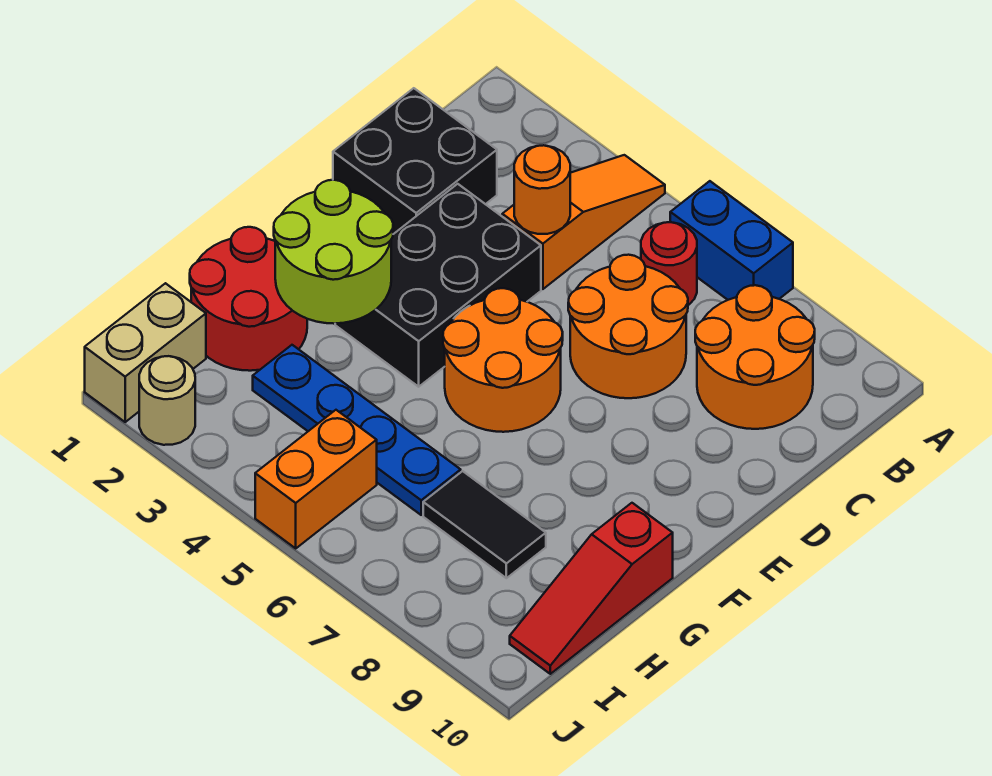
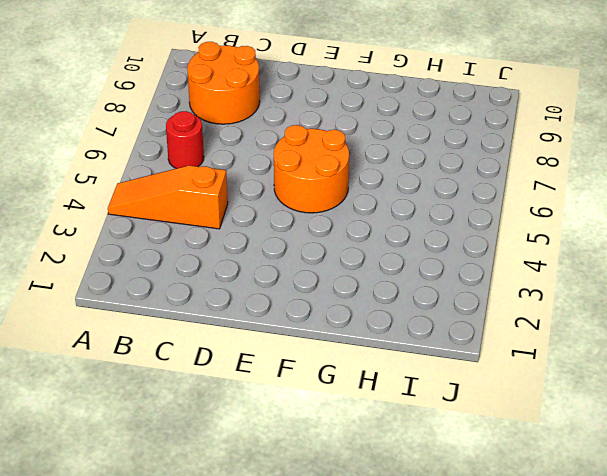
none -> blue brick A6:A7 level 1
none -> black brick C1:D2 level 1
none -> orange round brick C6:D7 level 1

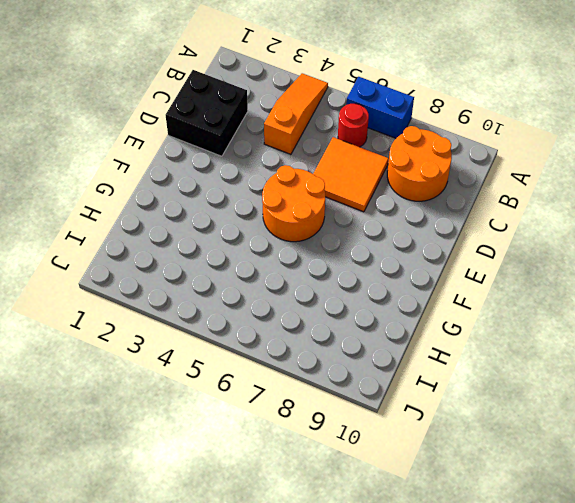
orange tile C6:D7 level 1 -> orange round brick C6:D7 level 1
none -> black brick D3:F4 level 1
none -> red round brick G1:H2 level 1
none -> red slope G10:I10 level 1 top G

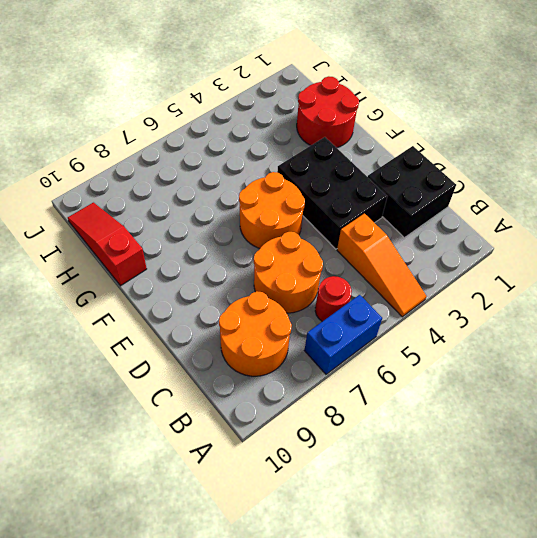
none -> blue plate H3:H6 level 1
none -> black tile H7:H8 level 1
none -> tan brick I1:J1 level 1

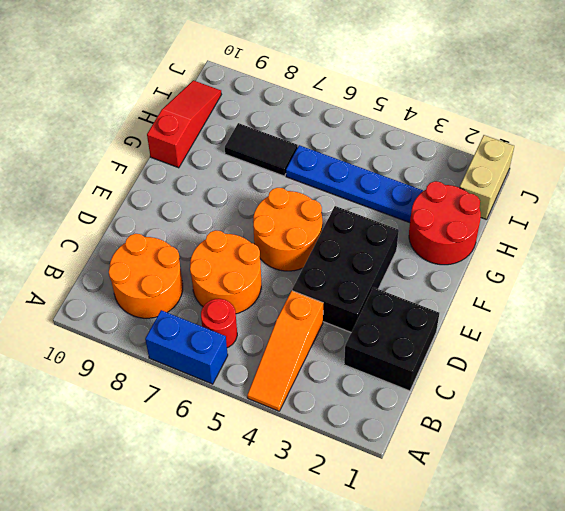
none -> orange brick I5:J5 level 1
none -> tan round brick J2 level 1
none -> orange round brick C4 level 2

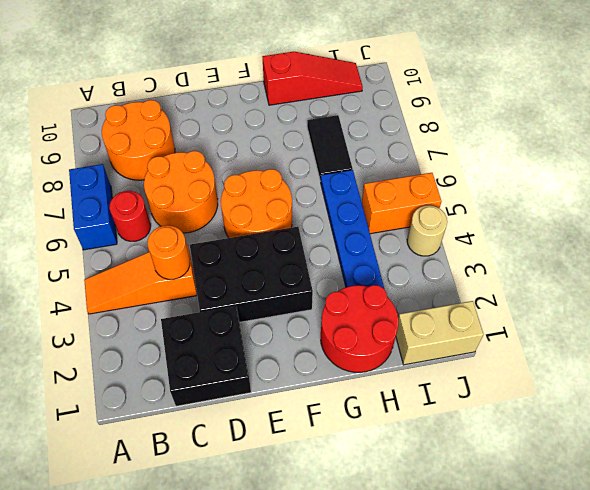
tan round brick J4 level 1 -> tan round brick J2 level 1
none -> lime round brick F2:G3 level 2

